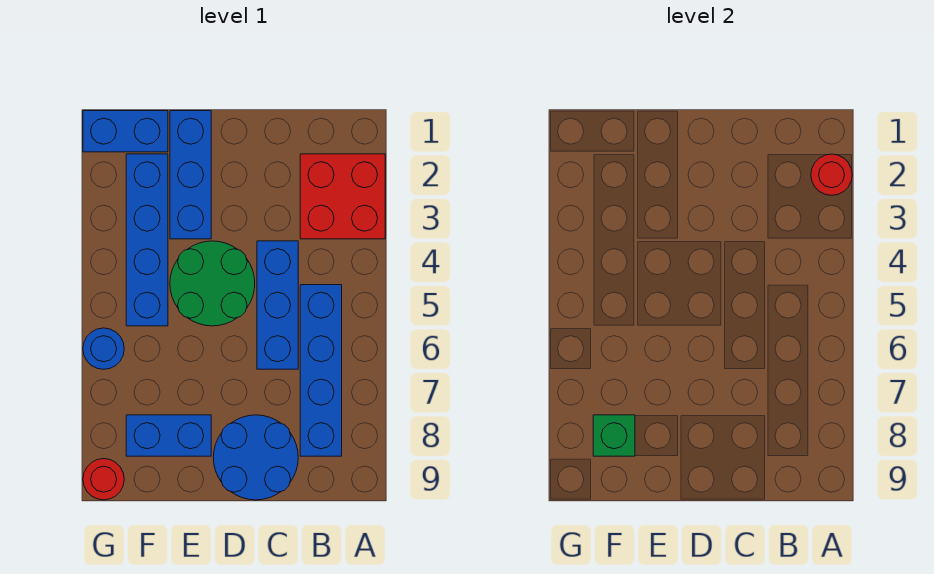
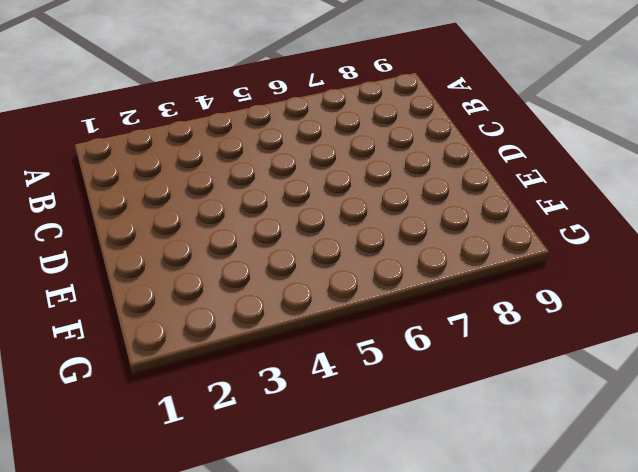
none -> red brick A2:B3 level 1
none -> blue brick B5:B8 level 1
none -> blue brick C4:C6 level 1

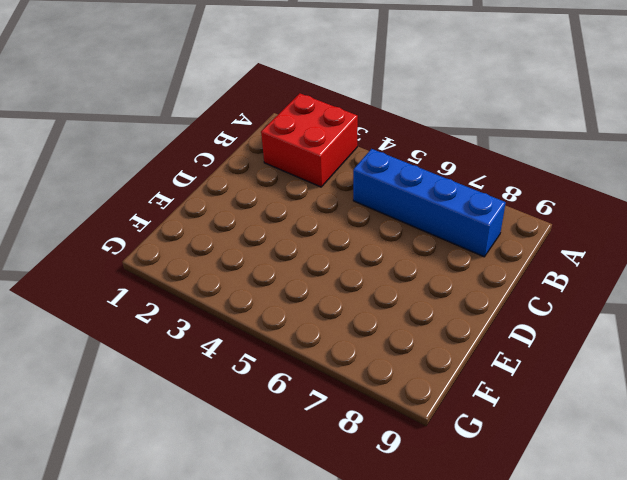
none -> blue brick C4:C6 level 1
none -> blue round brick C8:D9 level 1
none -> green round brick D4:E5 level 1

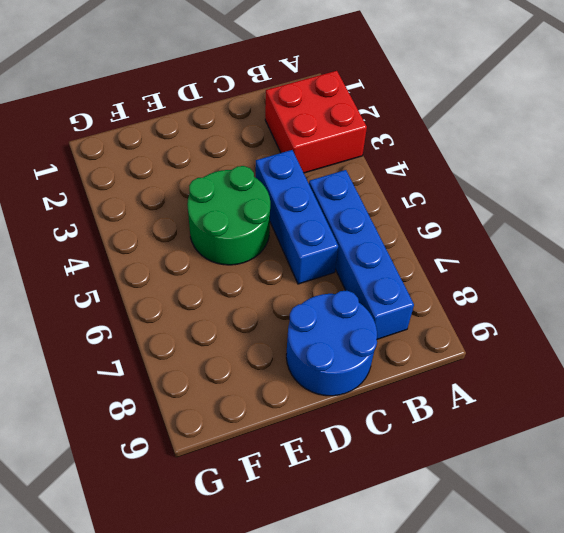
none -> blue brick E1:E3 level 1
none -> blue brick E8:F8 level 1
none -> blue brick F1:G1 level 1

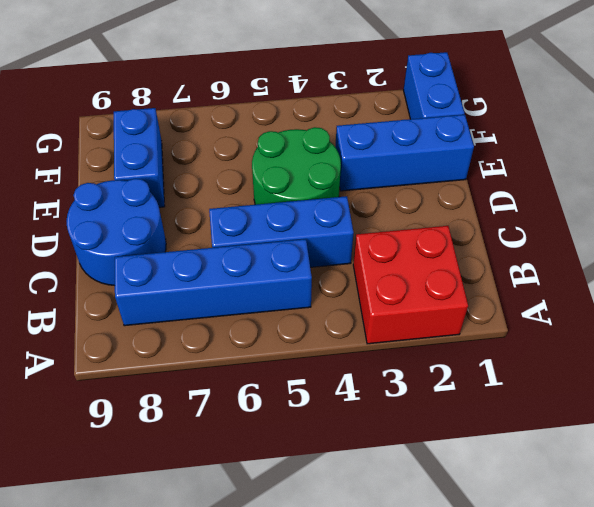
none -> blue brick F2:F5 level 1
none -> blue round brick G6 level 1
none -> red round brick G9 level 1

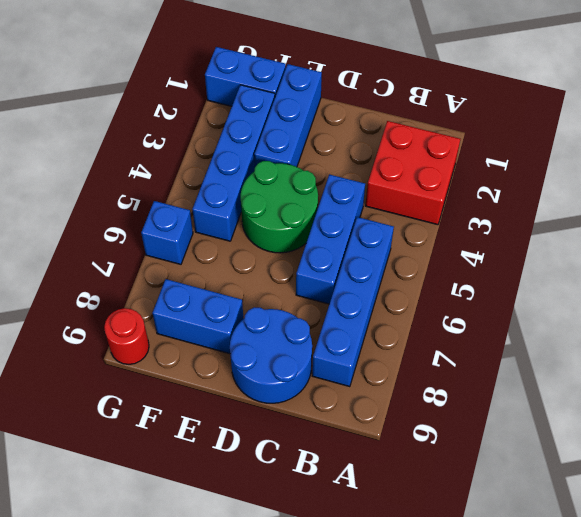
blue brick G6 level 1 -> blue round brick G6 level 1
none -> red round brick A2 level 2
none -> green brick F8 level 2

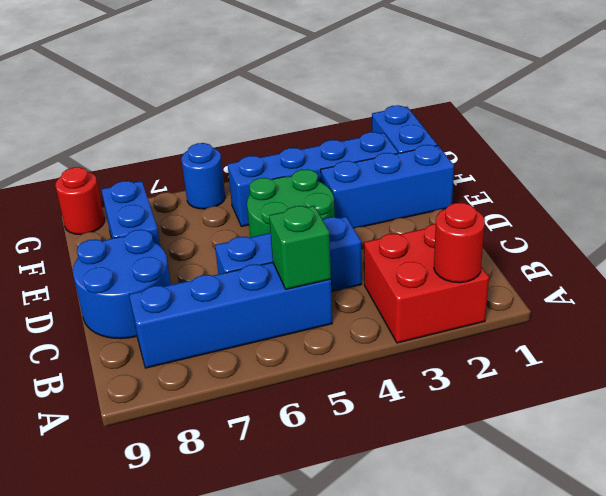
green brick B5 level 2 -> green brick F8 level 2

